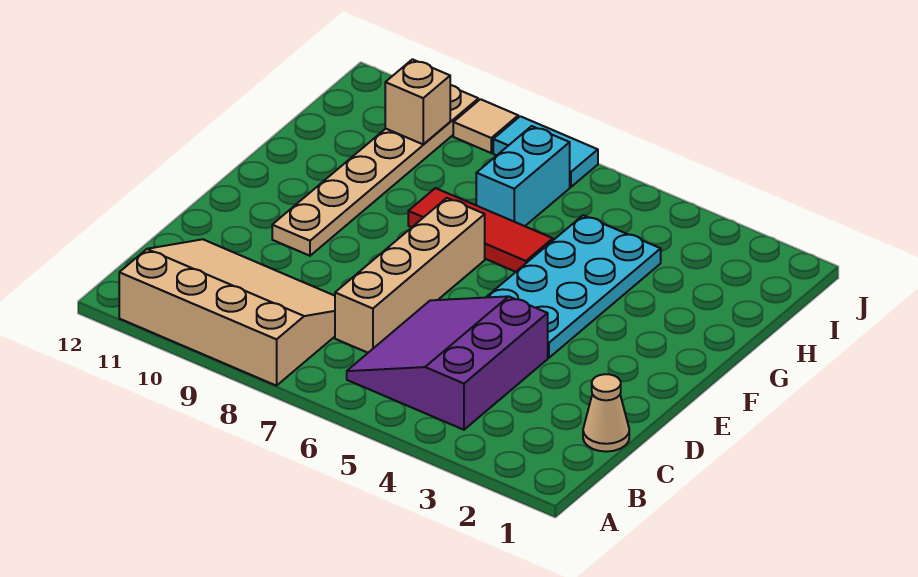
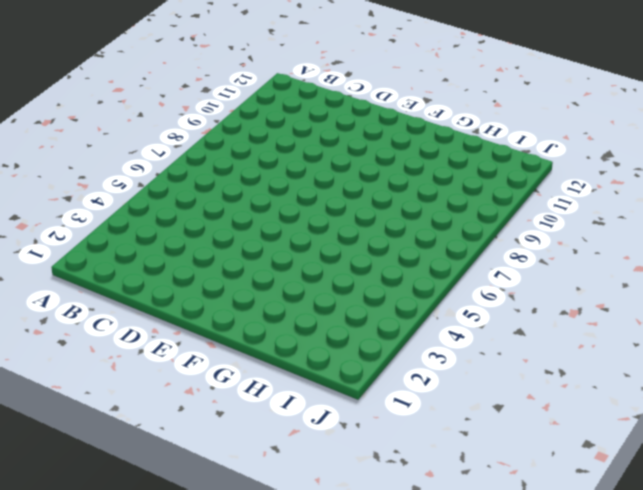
none -> tan slope A8:C11 level 1 top A
none -> purple slope B4:D6 level 1 top 4

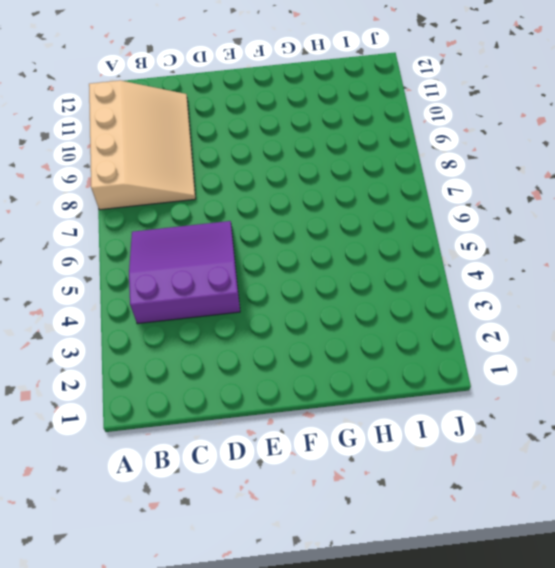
none -> tan cone C1 level 1
none -> tan brick C7:F7 level 1

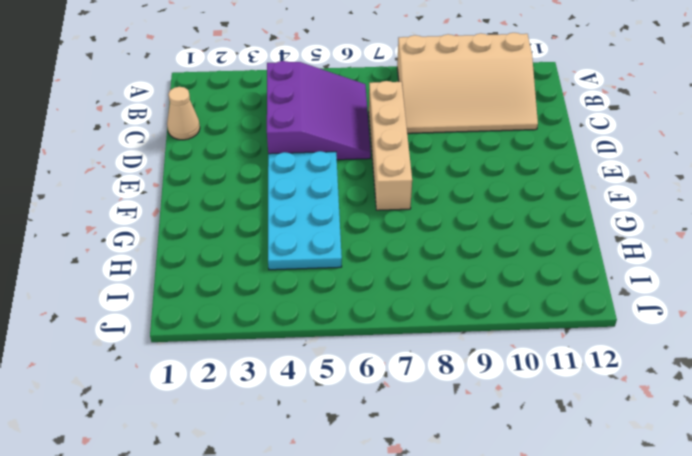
none -> tan plate E10:J10 level 1
none -> red tile G6:G8 level 1

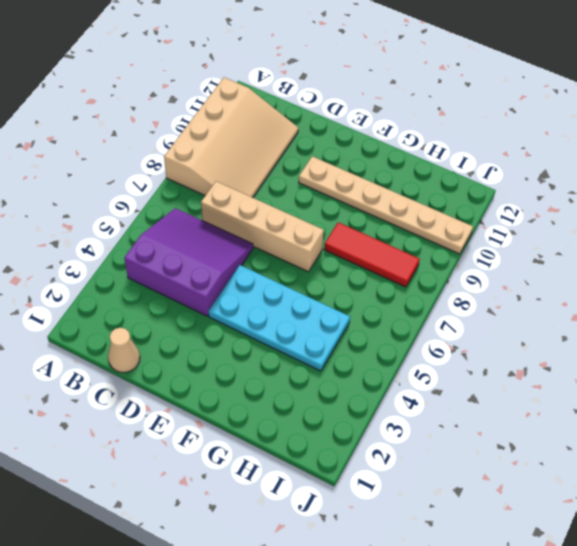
red tile G8:I8 level 1 -> red tile G6:G8 level 1
none -> cyan brick H7:I7 level 1
none -> cyan tile J7:J8 level 1

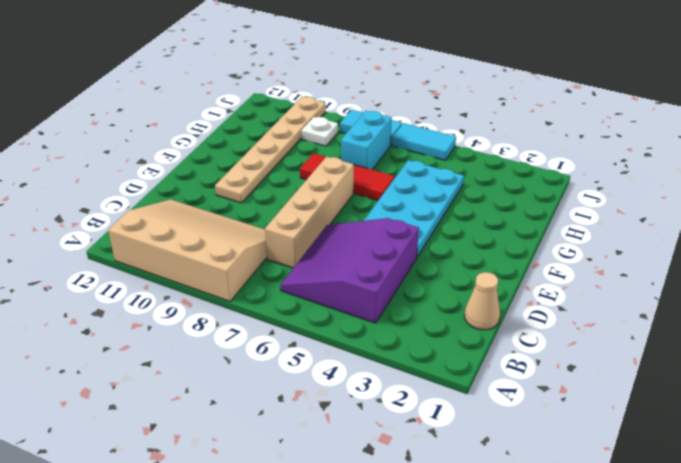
white plate I9 level 1 -> none
cyan tile J5:J6 level 1 -> none
none -> tan tile J9 level 1
none -> tan brick I10 level 2

